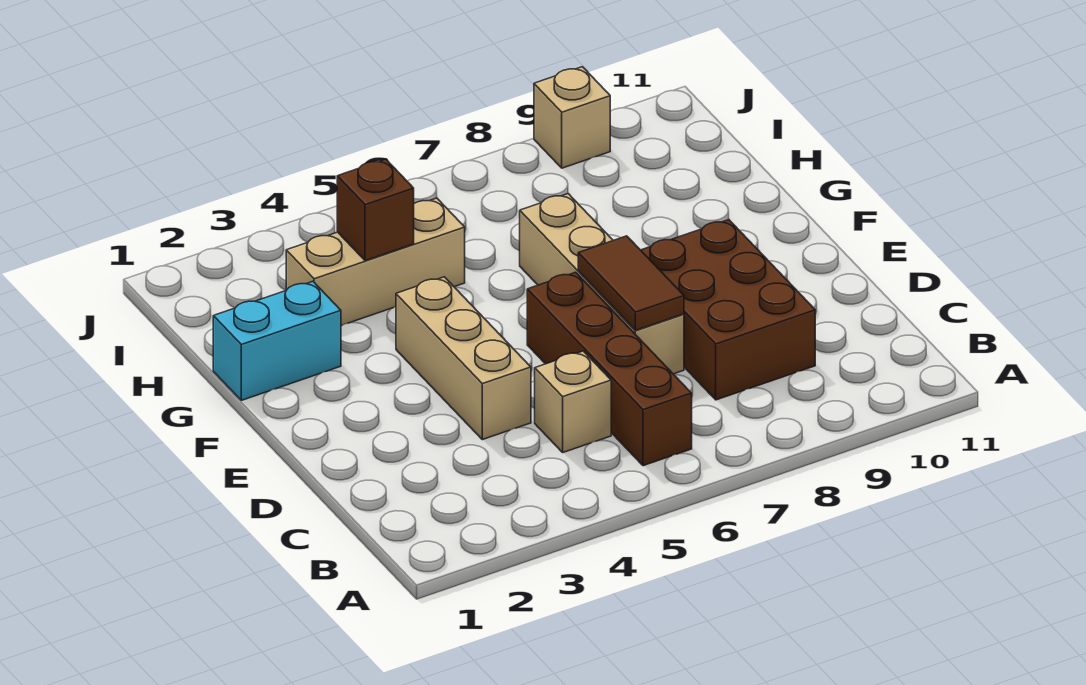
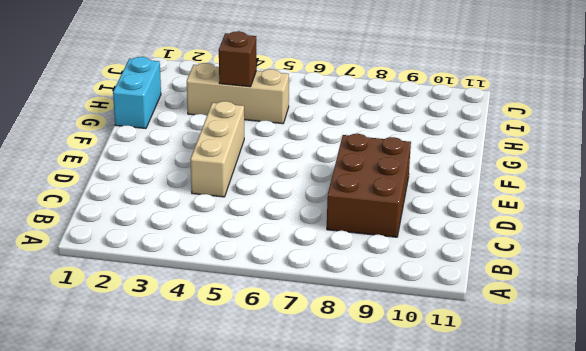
cyan brick G1:H1 level 1 -> cyan brick G1:G2 level 1
none -> brown brick B6:E6 level 1
none -> tan brick C5 level 1

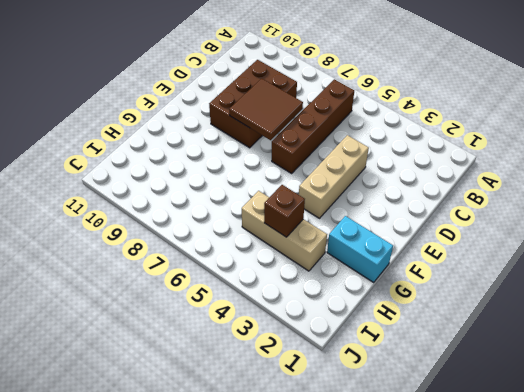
brown tile D7:E8 level 2 -> brown tile D7:E7 level 2
none -> tan brick C5 level 1
none -> tan brick D7:G7 level 1

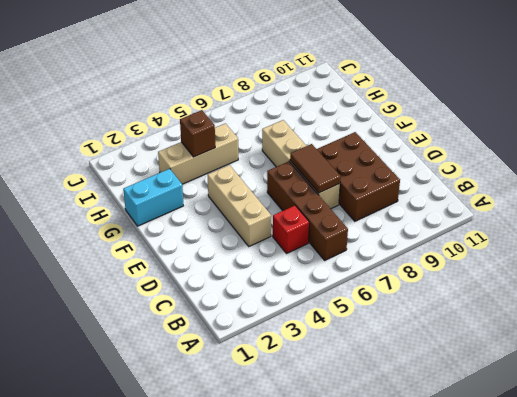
red brick C5 level 1 -> tan brick C5 level 1
none -> tan brick J9 level 1

